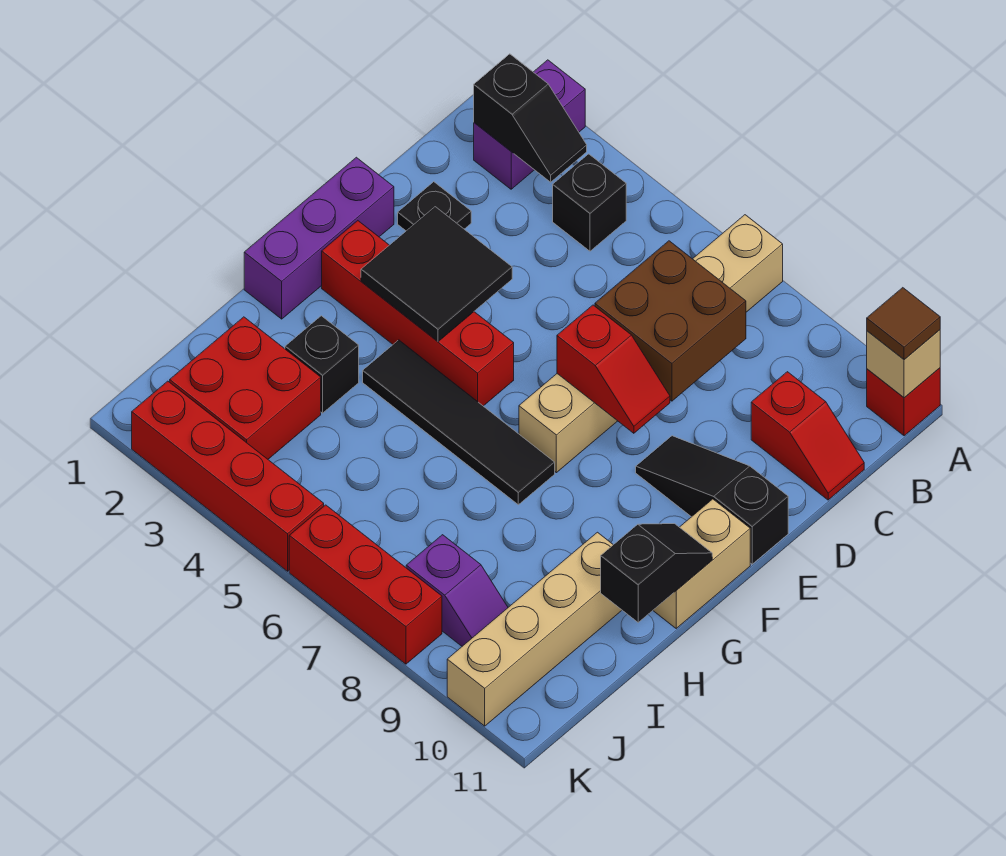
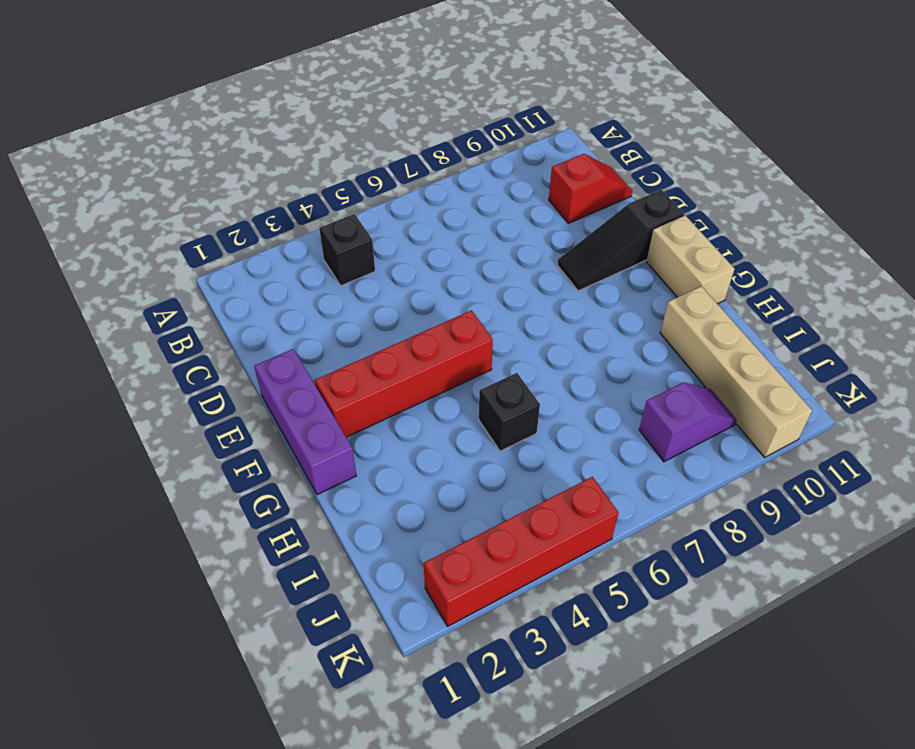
black brick H5 level 1 -> black brick H3 level 1
none -> purple brick A2:B2 level 1
none -> tan brick A7:F7 level 1
none -> red brick A11 level 1

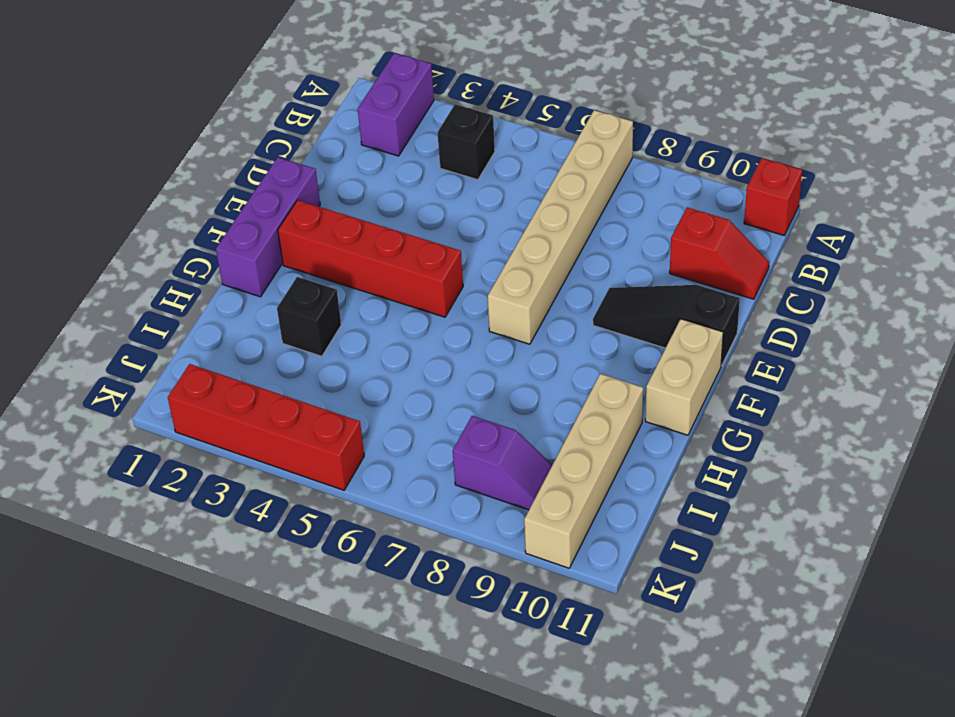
none -> black plate D2 level 1
none -> black tile G4:G7 level 1
none -> red brick I2:J3 level 1

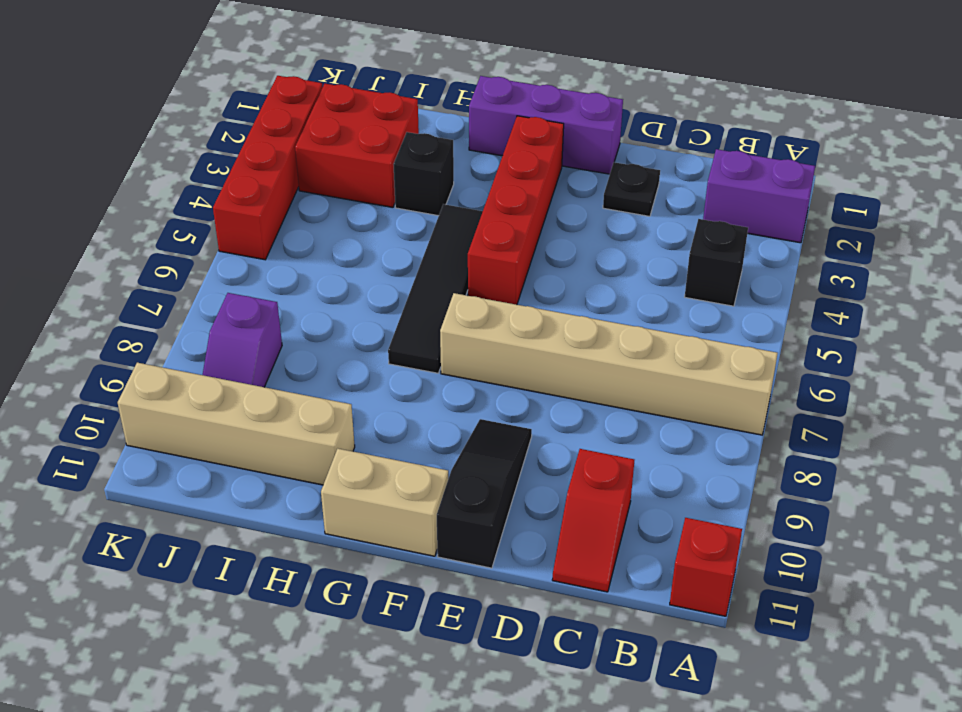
none -> red brick K6:K8 level 1
none -> tan brick A11 level 2
none -> black slope B2:B3 level 2 top 2

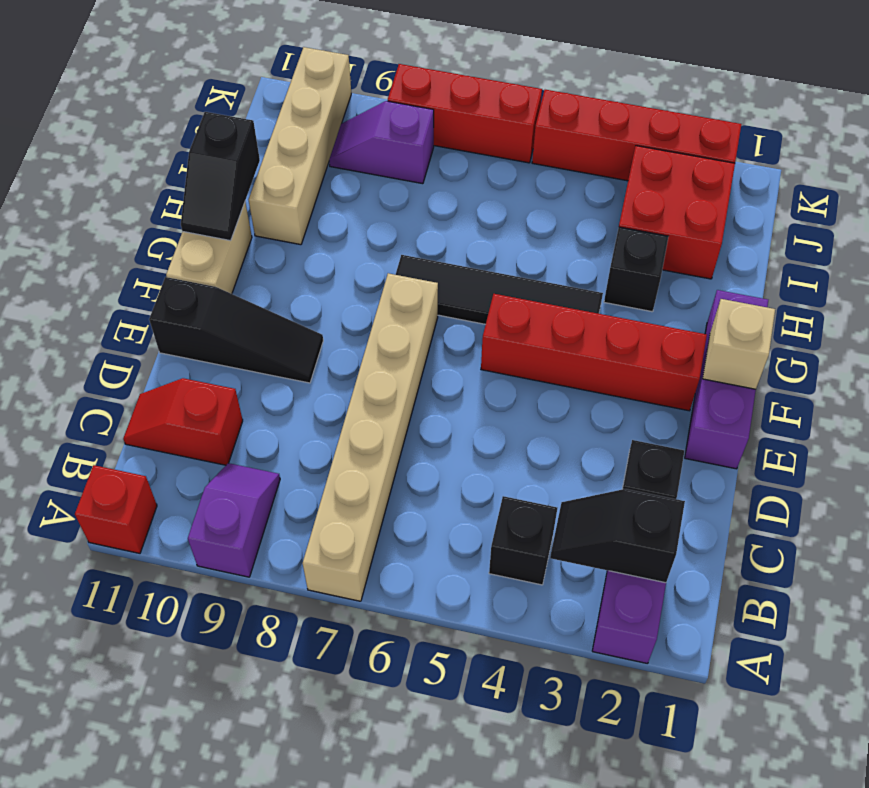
purple slope A9:B9 level 1 top A -> none
tan brick F1 level 2 -> tan brick A11 level 2
none -> brown brick C7:D8 level 2
none -> black tile E3:F4 level 2
none -> red slope E7:E8 level 2 top 7

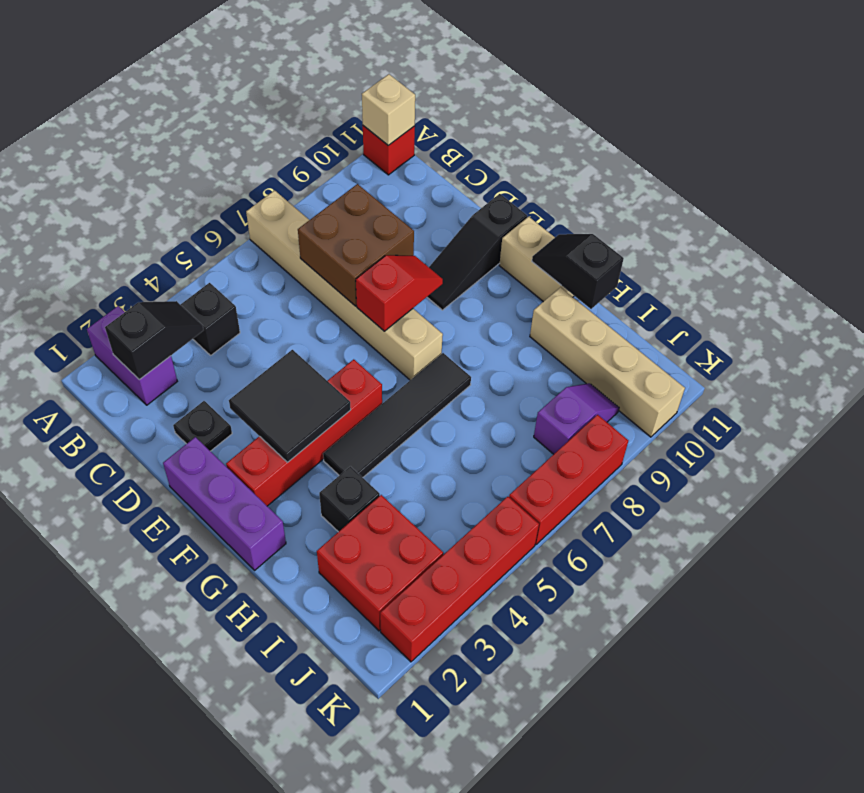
none -> red slope C10:C11 level 1 top 10
none -> brown tile A11 level 3

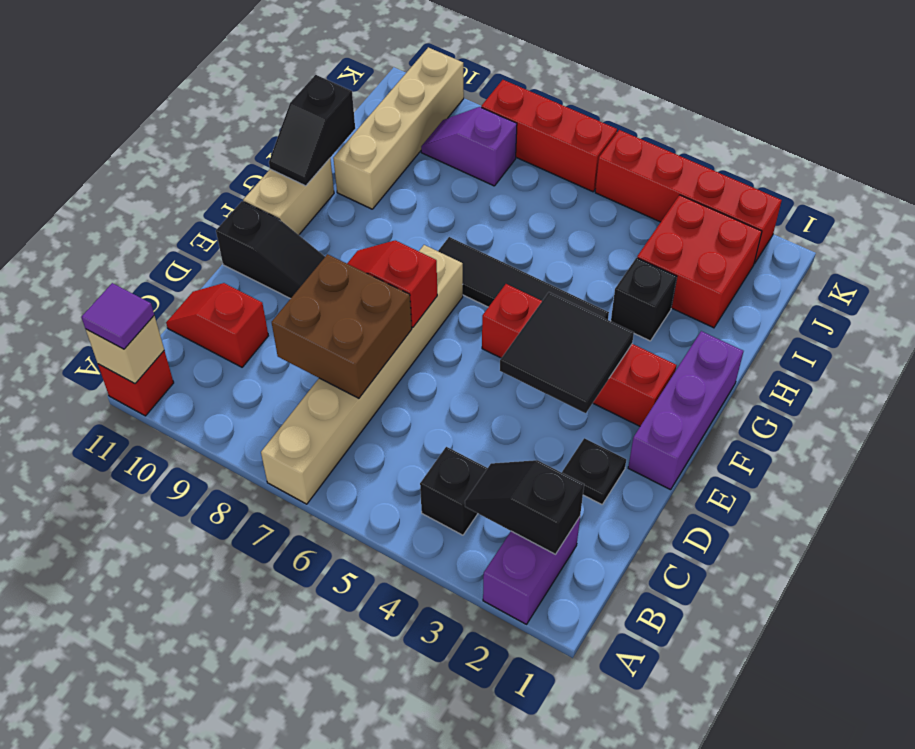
purple tile A11 level 3 -> brown tile A11 level 3

